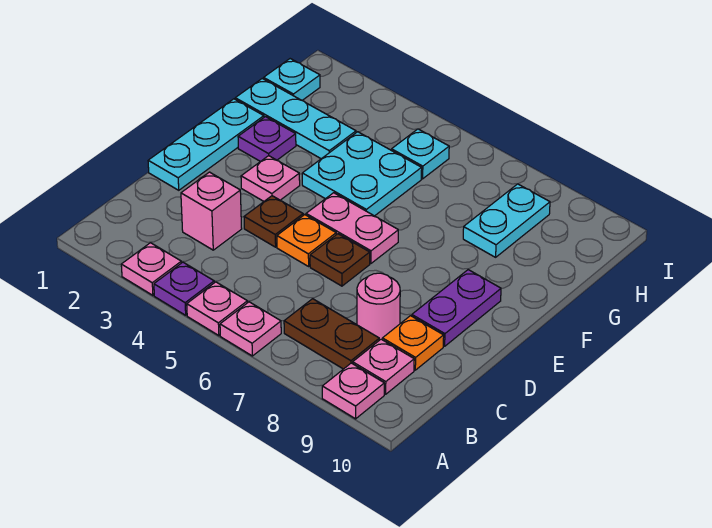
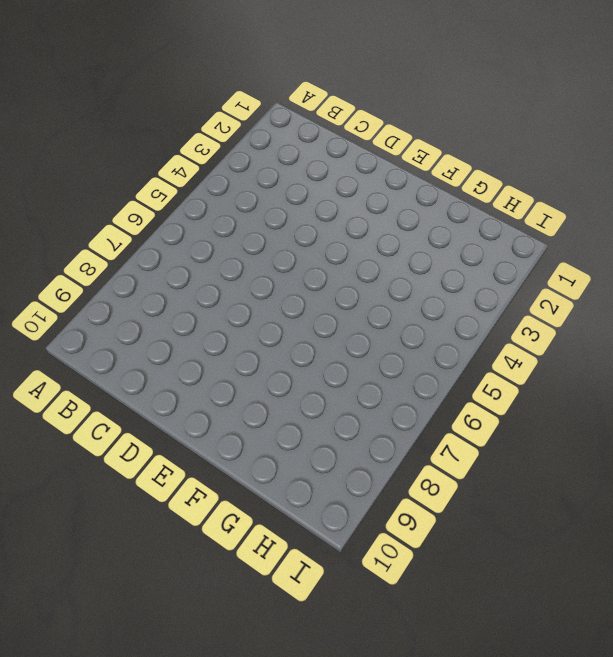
none -> pink plate A3 level 1
none -> purple plate A4 level 1
none -> pink plate A5 level 1

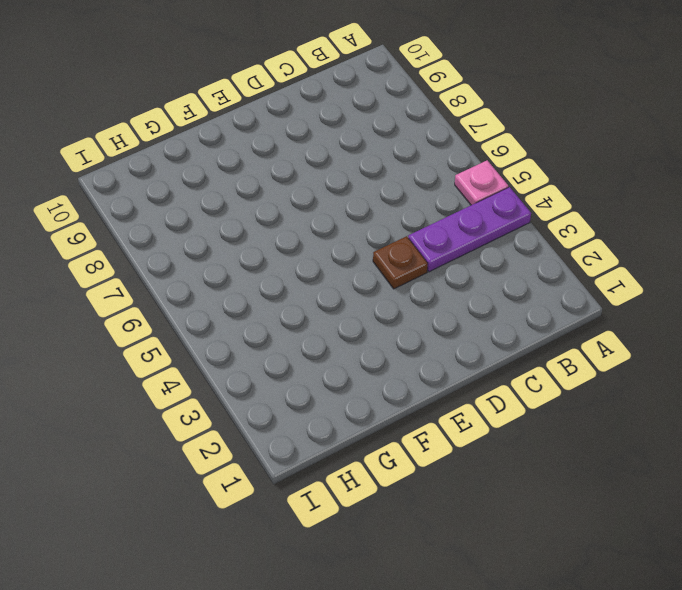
purple plate A4:C4 level 1 -> purple plate A4 level 1
none -> pink plate A3 level 1
none -> pink plate A6 level 1
none -> pink plate A9 level 1

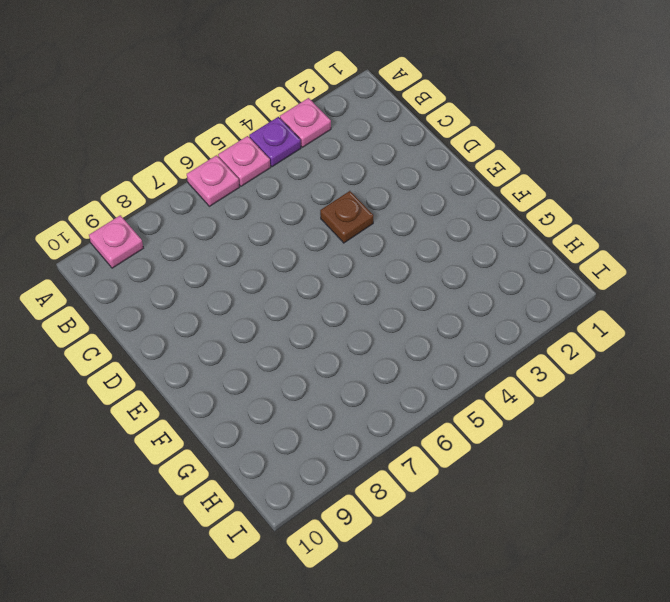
none -> brown plate B7:B8 level 1
none -> pink plate B9 level 1
none -> pink brick C3 level 1

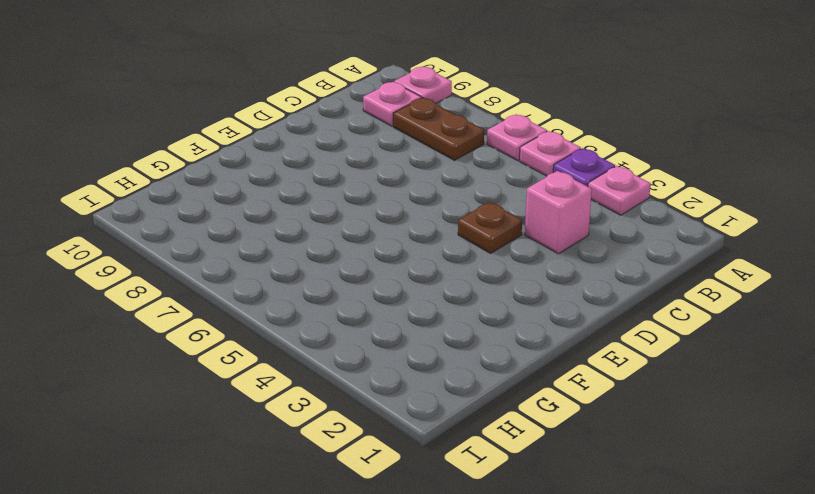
none -> pink round brick C8 level 1
none -> orange plate C9 level 1
none -> cyan plate D1:F1 level 1

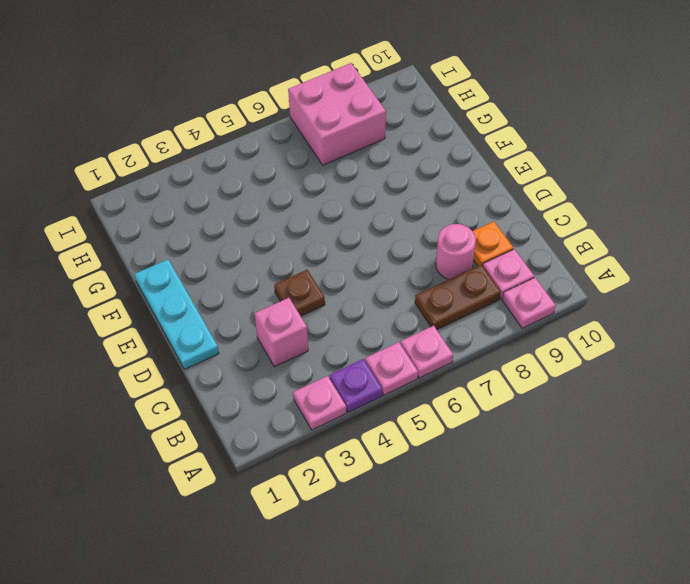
pink brick H7:I8 level 1 -> cyan plate G8:H8 level 1
none -> orange plate D5 level 1
none -> brown plate D6 level 1
none -> purple plate D9:E9 level 1

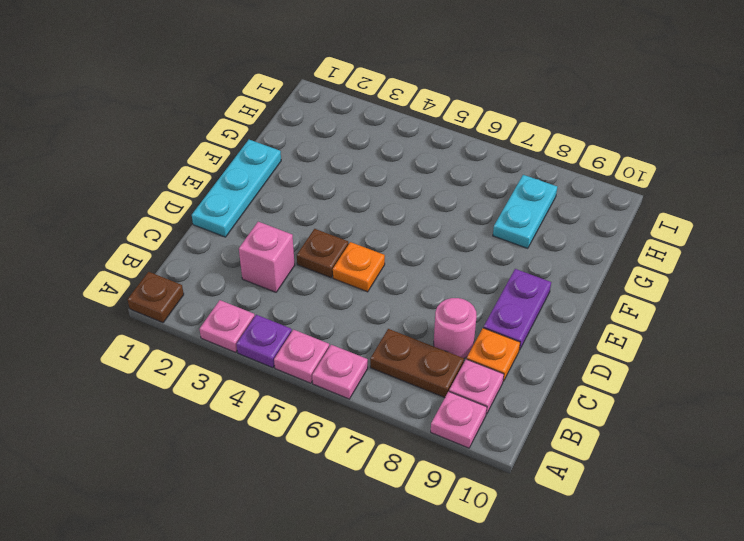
brown plate A1 level 1 -> brown plate D6 level 1
none -> pink plate E3 level 1
none -> pink plate E5:E6 level 1
none -> purple plate F2 level 1

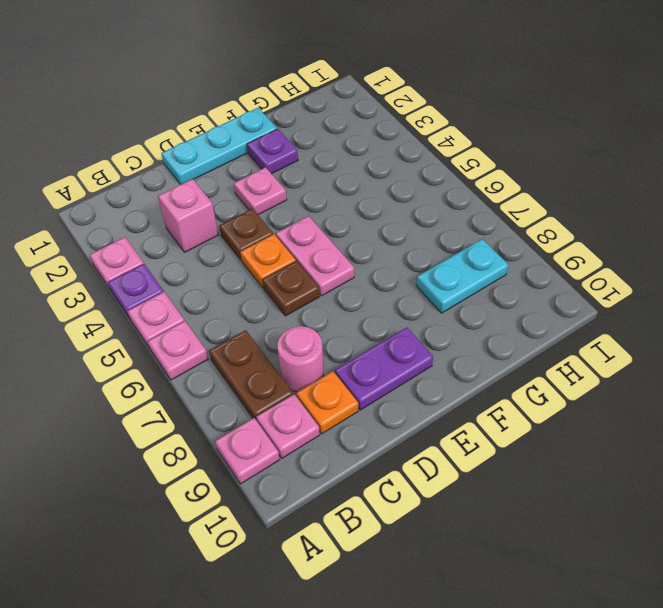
none -> cyan plate F4:G5 level 1
none -> cyan plate G1:G3 level 1
none -> cyan plate H1 level 1

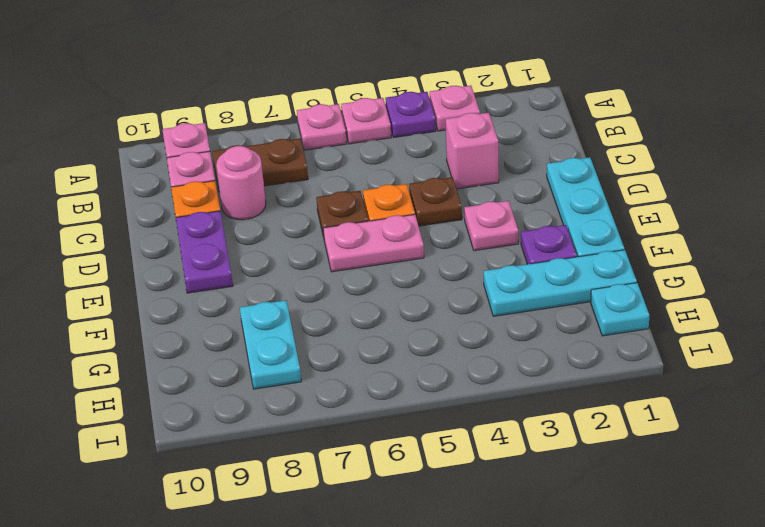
none -> cyan plate F4:G5 level 1
none -> cyan plate H5 level 1

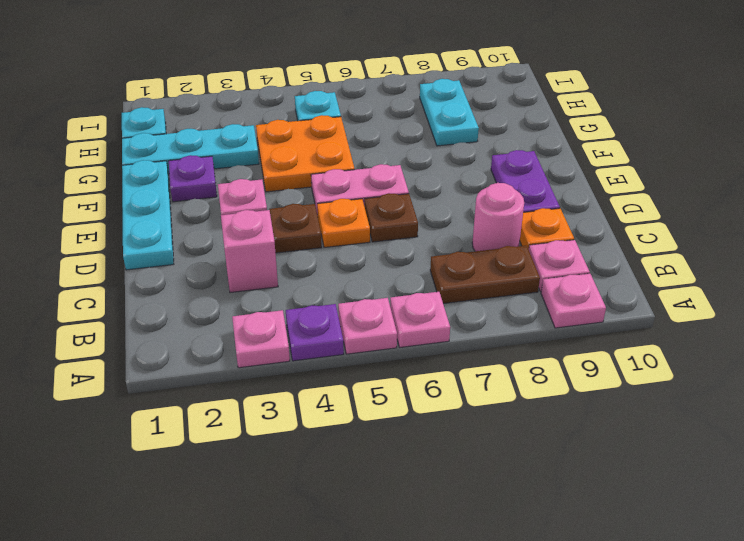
orange plate F4:G5 level 1 -> cyan plate F4:G5 level 1

